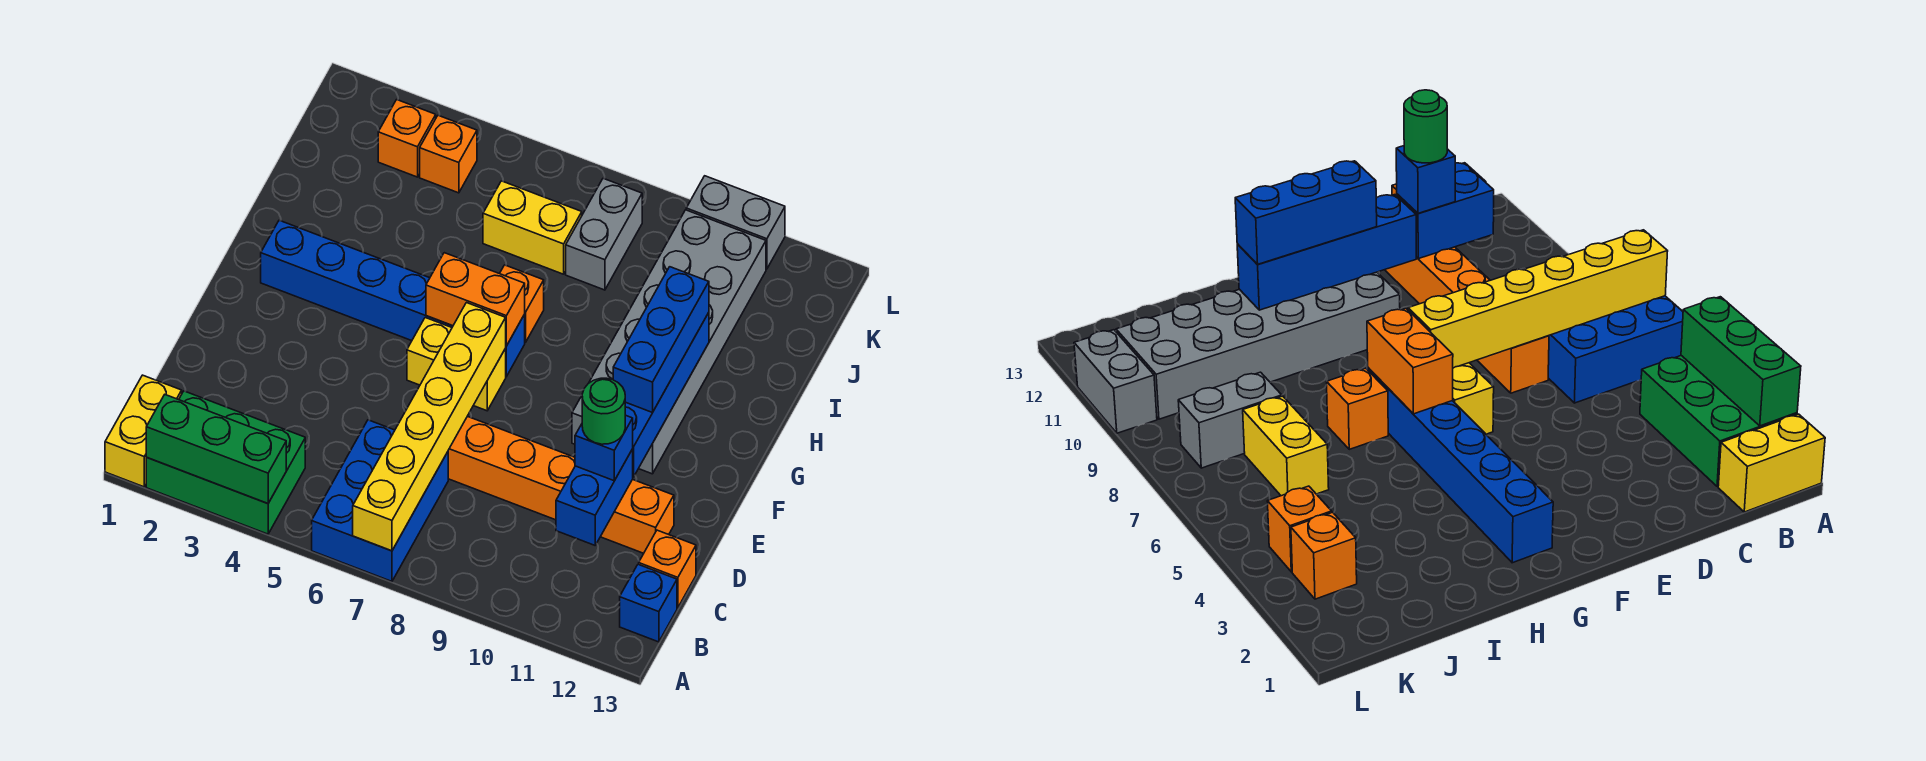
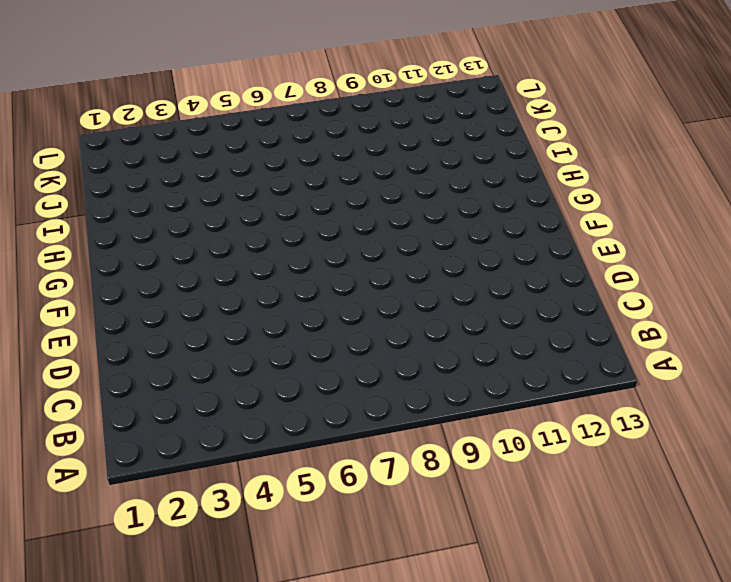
none -> yellow brick A1:B1 level 1
none -> green brick A2:B4 level 1
none -> blue brick A6:C7 level 1

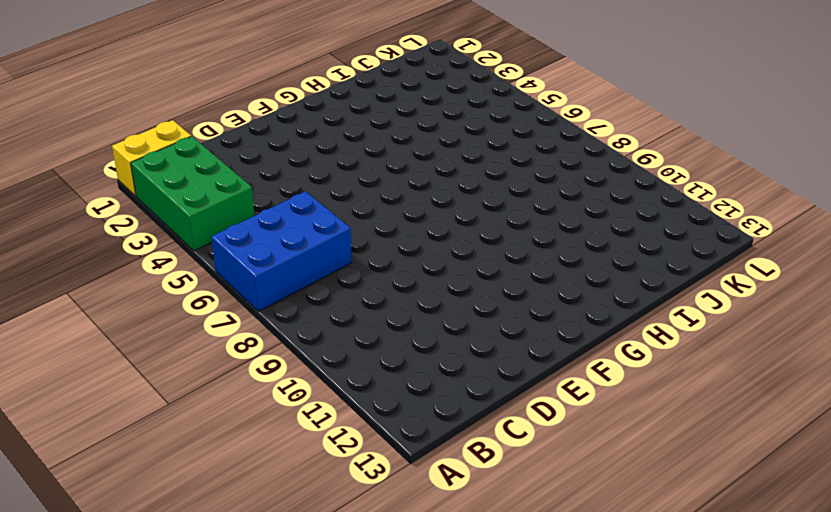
none -> blue brick B13 level 1
none -> orange brick C13 level 1
none -> orange brick D7:D12 level 1

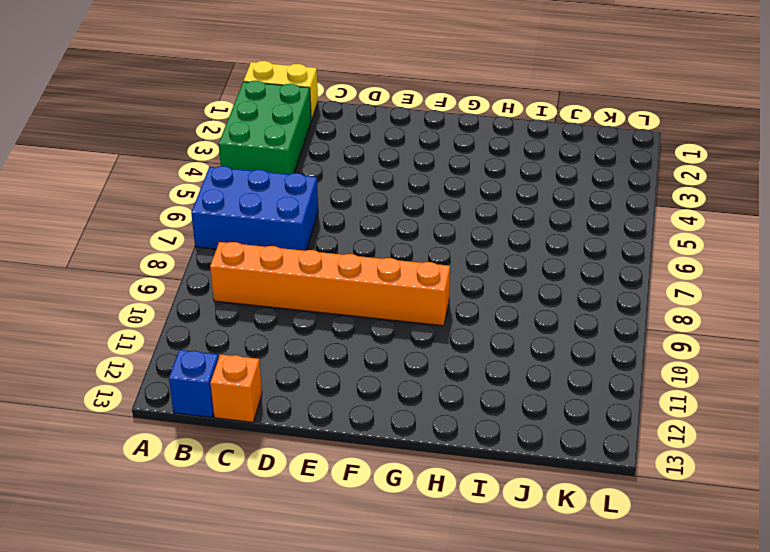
orange brick B9:G9 level 1 -> orange brick D7:D12 level 1
none -> yellow brick F6:F7 level 1
none -> grey brick F10:K11 level 1
none -> blue brick G2:G7 level 1

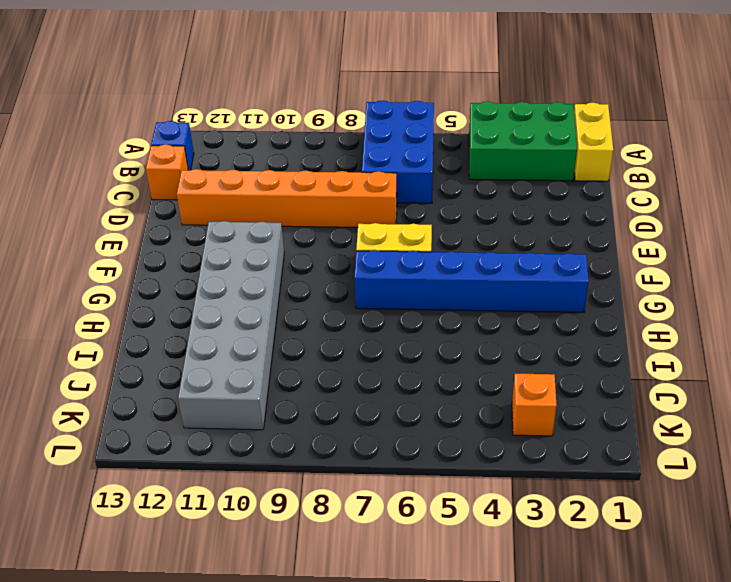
none -> orange brick H7 level 1
none -> yellow brick J6:J7 level 1
none -> grey brick J8:K8 level 1

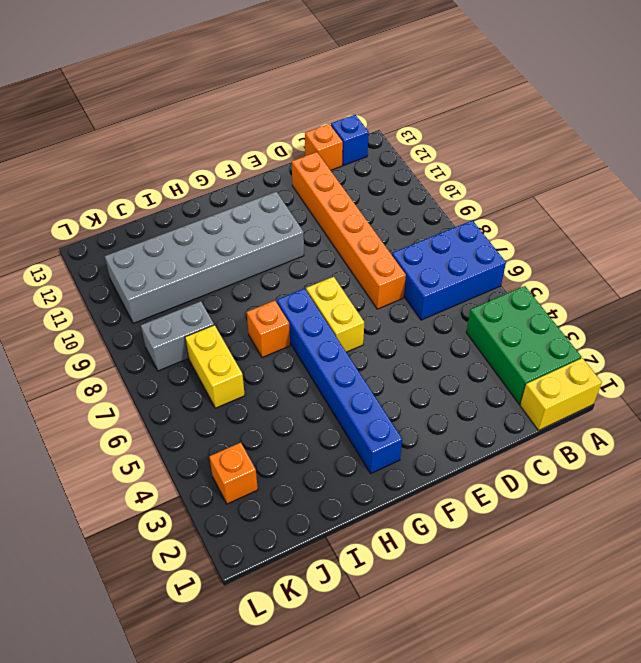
none -> orange brick K4 level 1
none -> grey brick L10:L11 level 1
none -> green brick A2:A4 level 2

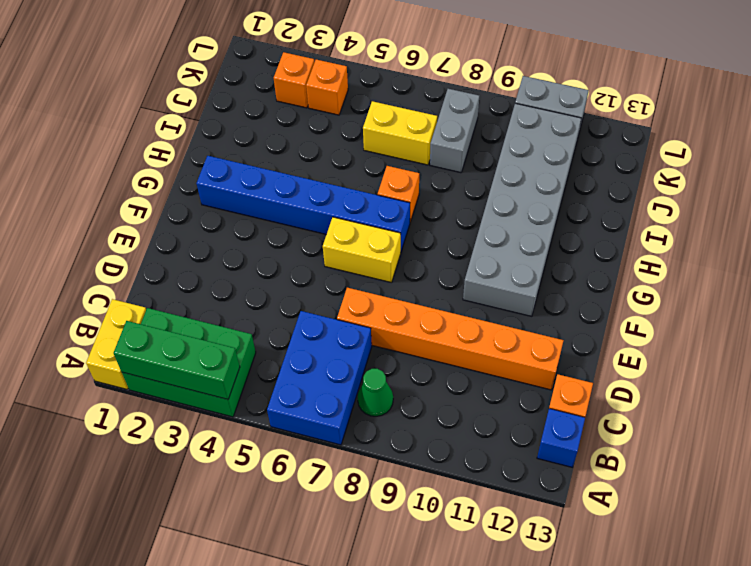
green cone B8 level 1 -> none
none -> yellow brick A7:F7 level 2
none -> blue brick C11:D11 level 2
none -> blue brick E11:H11 level 2

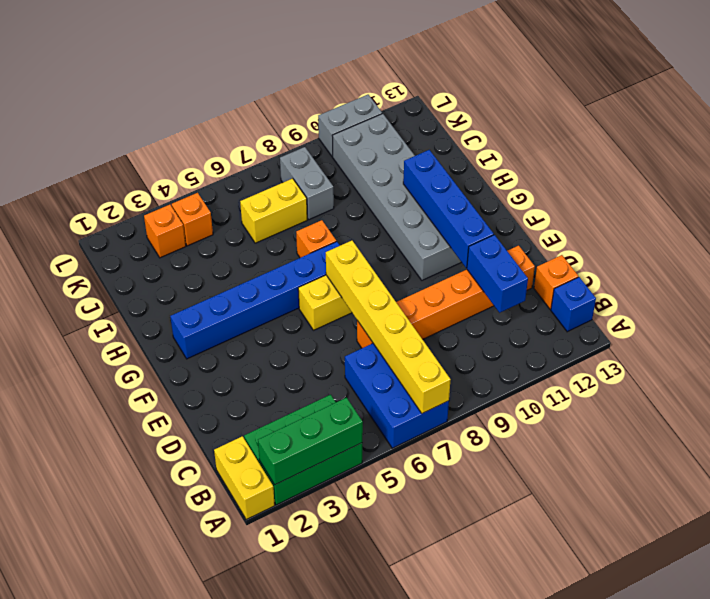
none -> orange brick G6:G7 level 2
none -> blue brick D11 level 3
none -> blue brick F11:H11 level 3

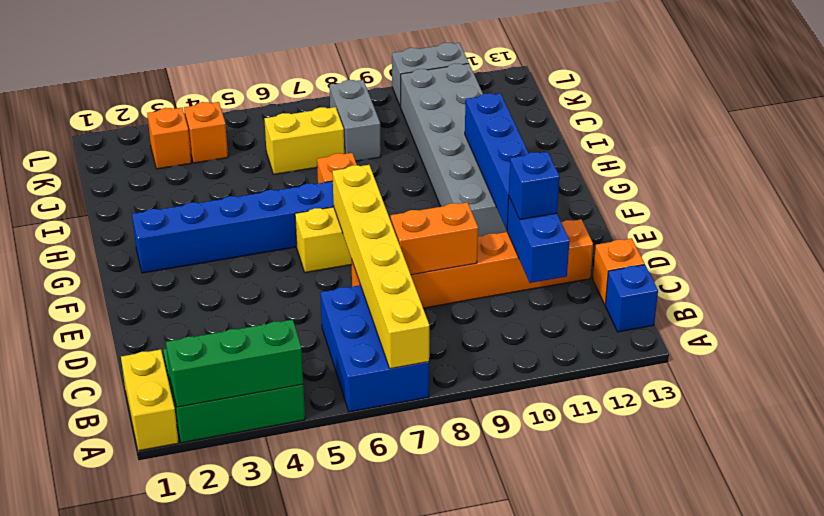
orange brick D8:D9 level 2 -> orange brick G6:G7 level 2
none -> blue brick F11:H11 level 3
none -> green round brick D11 level 4

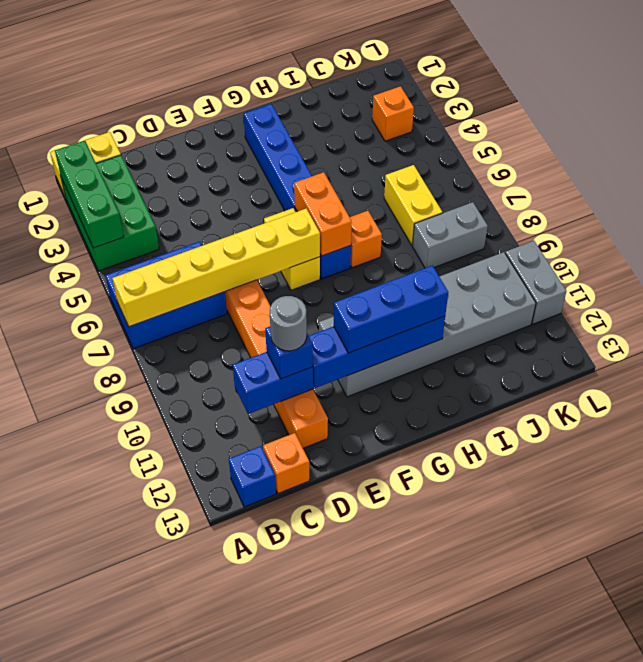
grey round brick D11 level 4 -> green round brick D11 level 4
none -> orange brick K4 level 1

